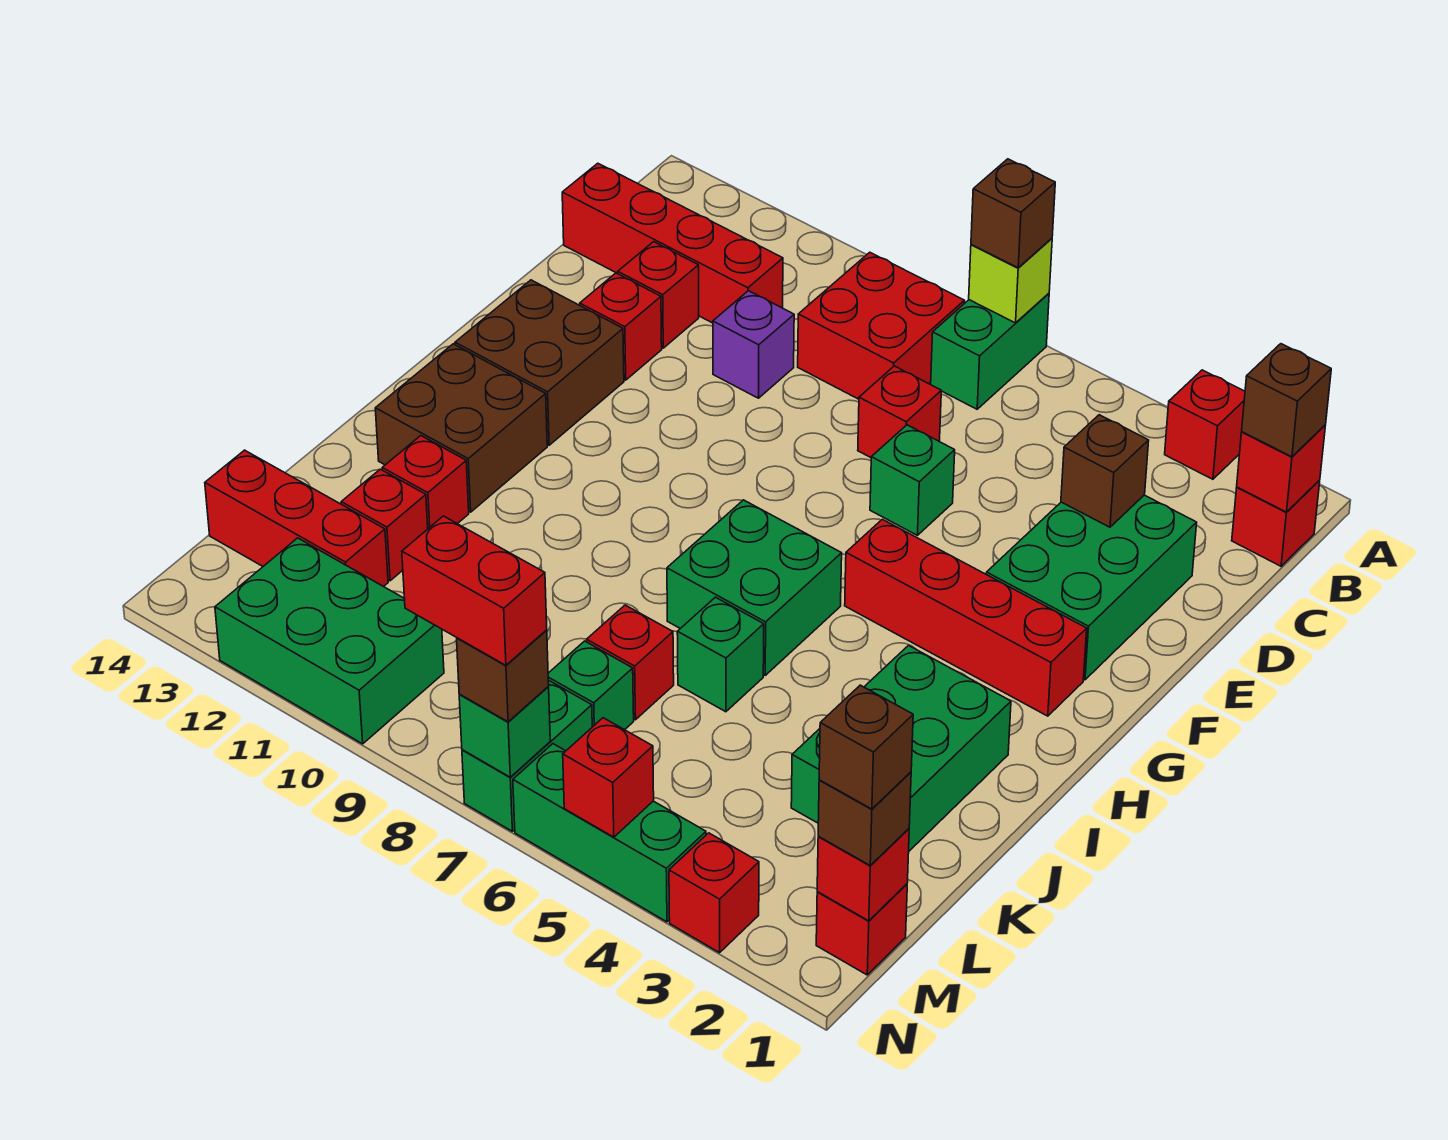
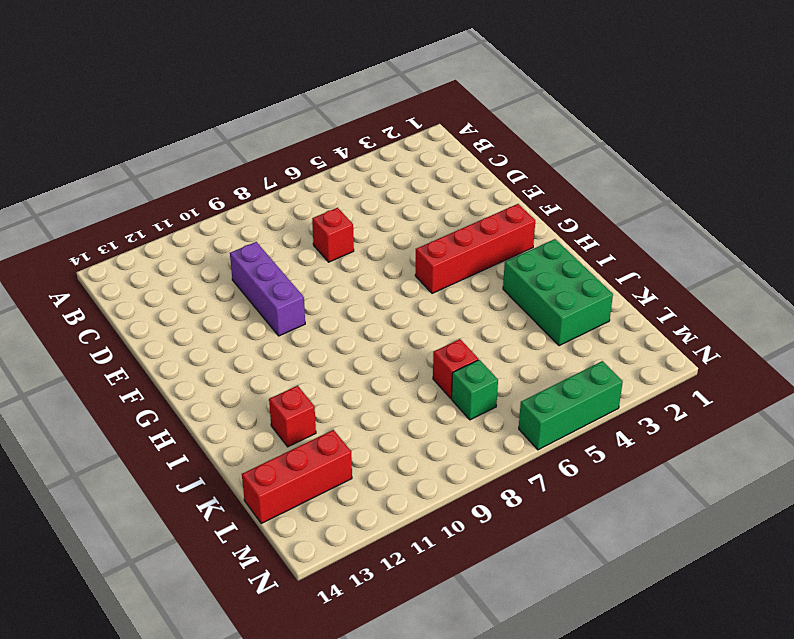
purple brick D10:F10 level 1 -> purple brick D10 level 1
none -> red brick A3 level 1
none -> green brick A7:B7 level 1
none -> red brick B1 level 1
none -> red brick B8:C9 level 1

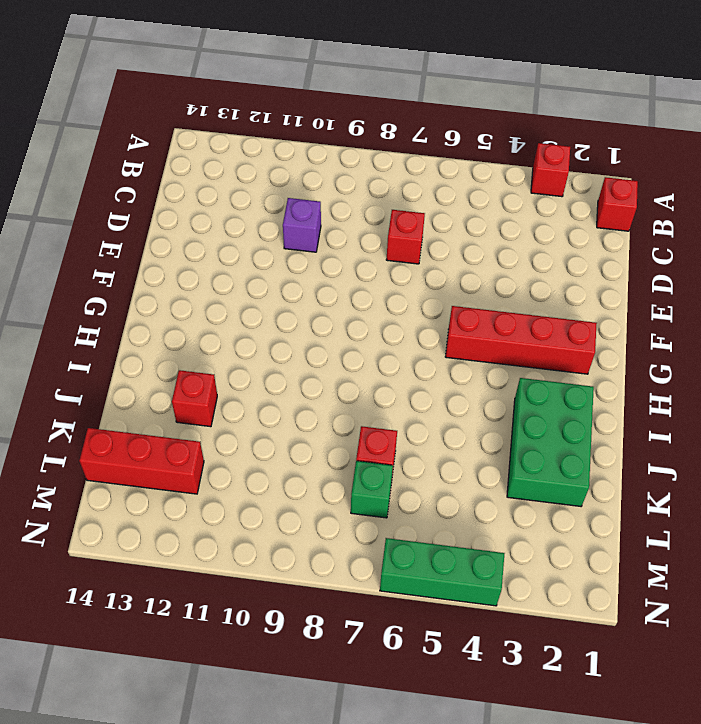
none -> green brick A7:B7 level 1
none -> red brick B8:C9 level 1
none -> red brick C11:C14 level 1
none -> green brick D2:F3 level 1

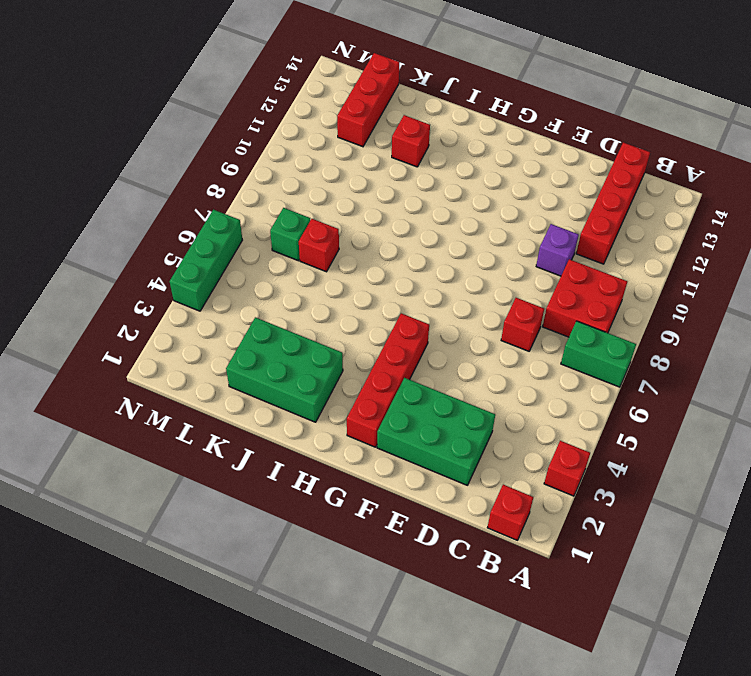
none -> red brick D12 level 1
none -> green brick E6 level 1
none -> red brick E12 level 1
none -> brown brick F12:G13 level 1

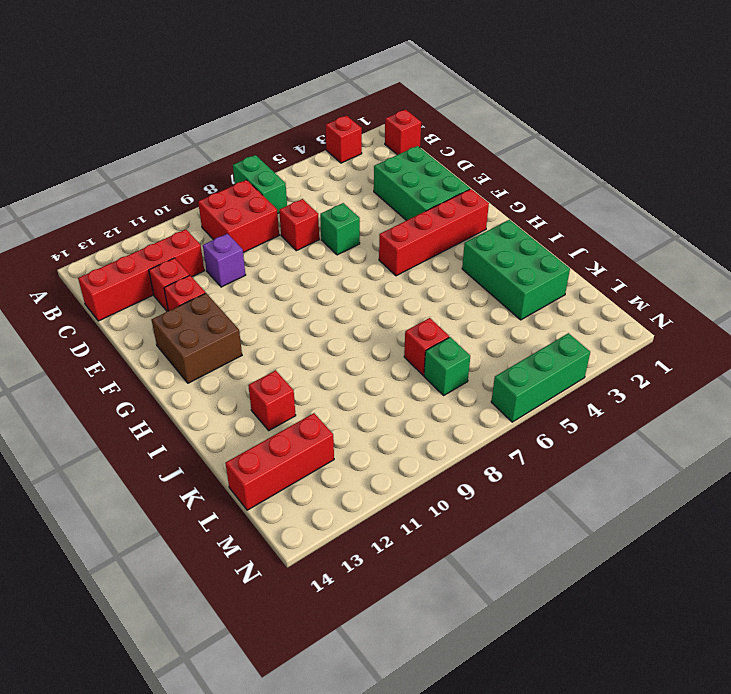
none -> green brick H6:I7 level 1
none -> brown brick H12:I13 level 1
none -> green brick J6 level 1
none -> red brick K12 level 1

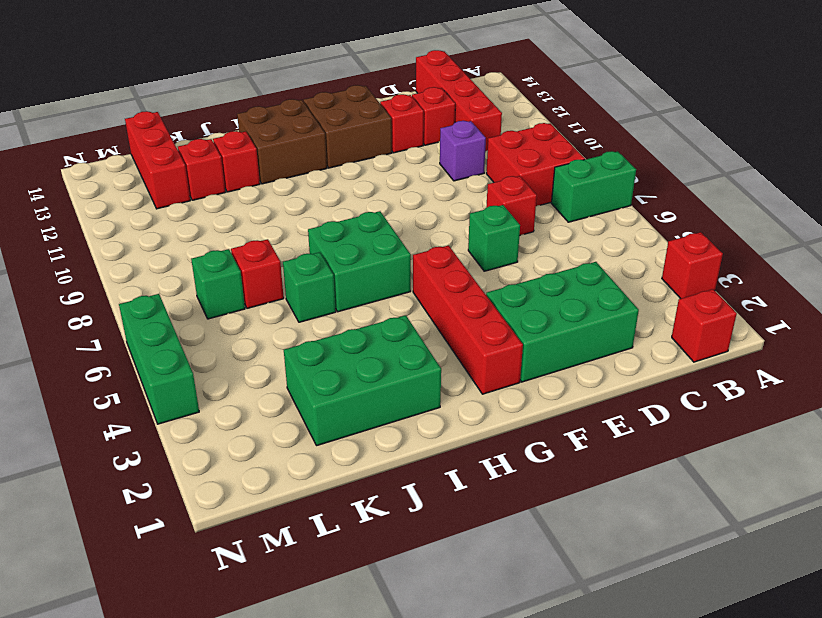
none -> red brick M1 level 1
none -> green brick M7:N7 level 1
none -> green brick M10:N12 level 1
none -> red brick N3 level 1

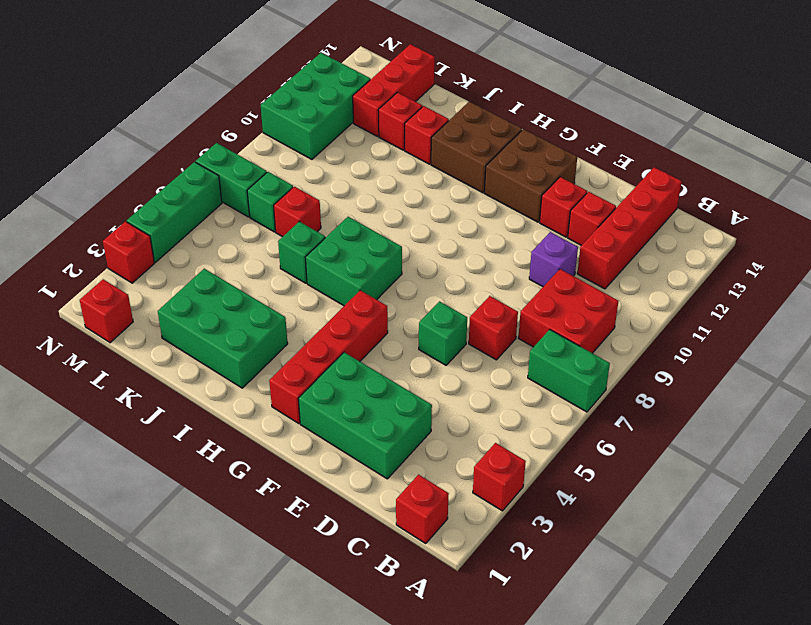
none -> lime brick A7 level 2
none -> red brick B1 level 2
none -> brown brick D3 level 2
none -> red brick M1 level 2

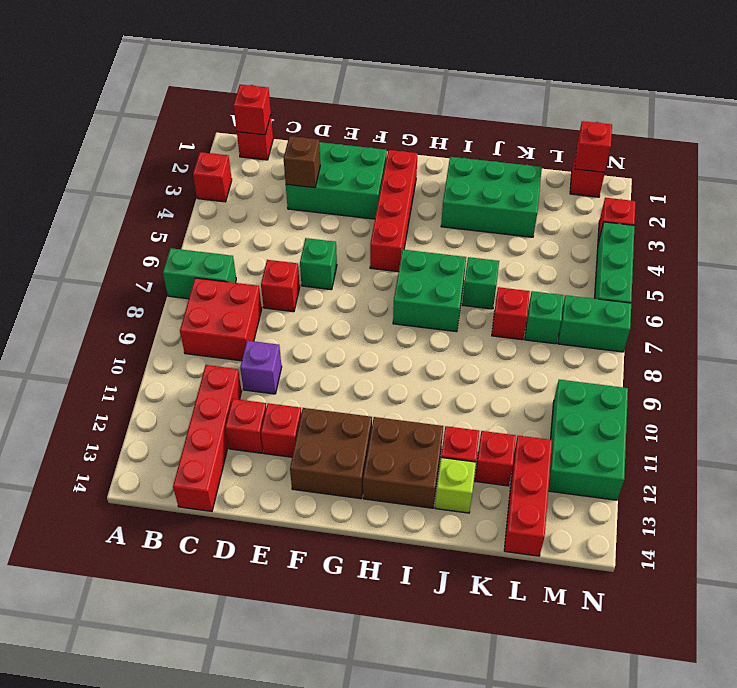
lime brick J13 level 1 -> lime brick A7 level 2
none -> red brick N5 level 2
none -> green brick N7 level 2
none -> brown brick A7 level 3
none -> brown brick B1 level 3

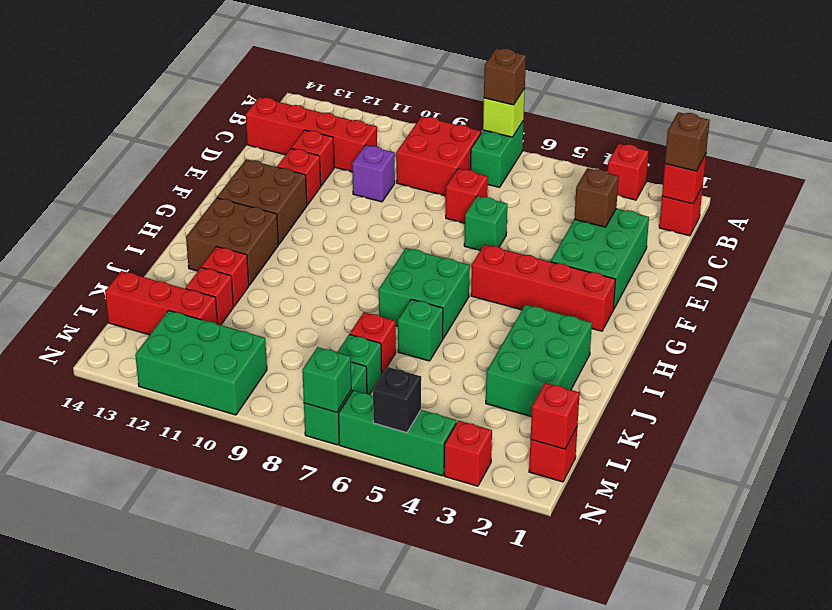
black brick N5 level 2 -> red brick N5 level 2
none -> brown brick M1 level 3
none -> brown brick N7 level 3
none -> brown brick M1 level 4
none -> red brick N7:N8 level 4

